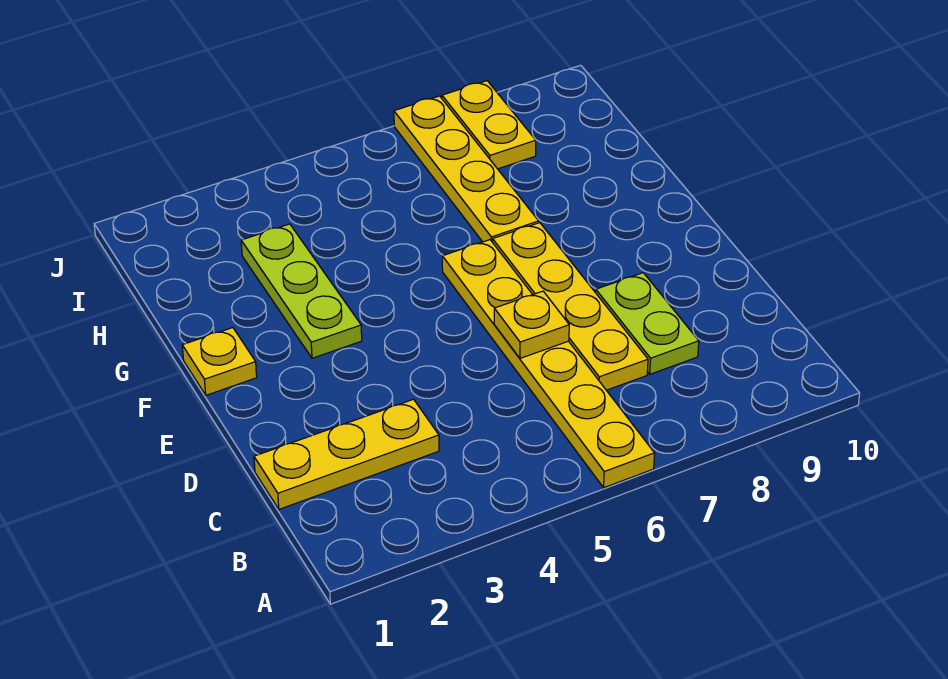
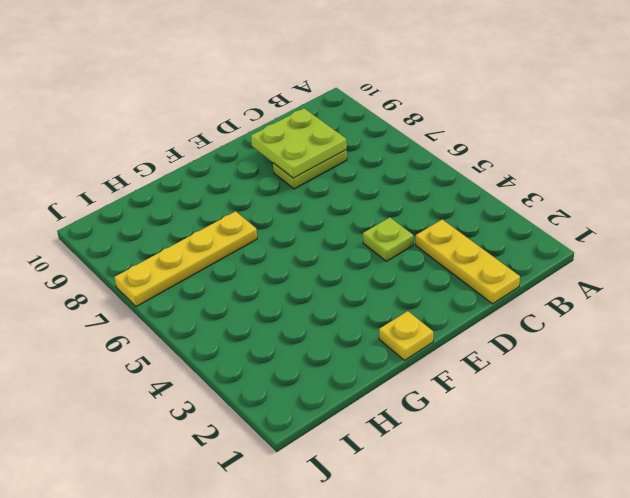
lime plate C8:D9 level 2 -> none
lime plate D4 level 1 -> none
none -> yellow plate A6:F6 level 1
none -> yellow plate C7:F7 level 1

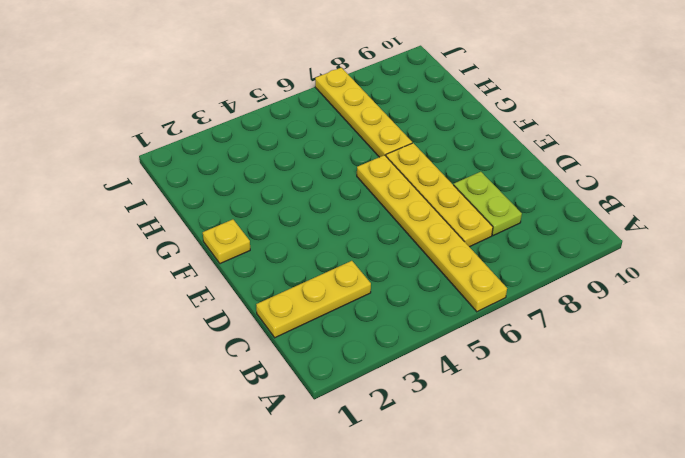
none -> lime plate F3:H3 level 1
none -> yellow plate I8:J8 level 1

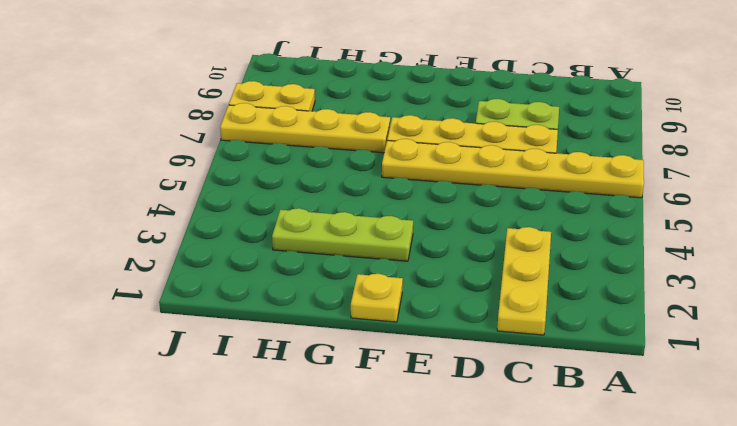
none -> yellow plate D6 level 2

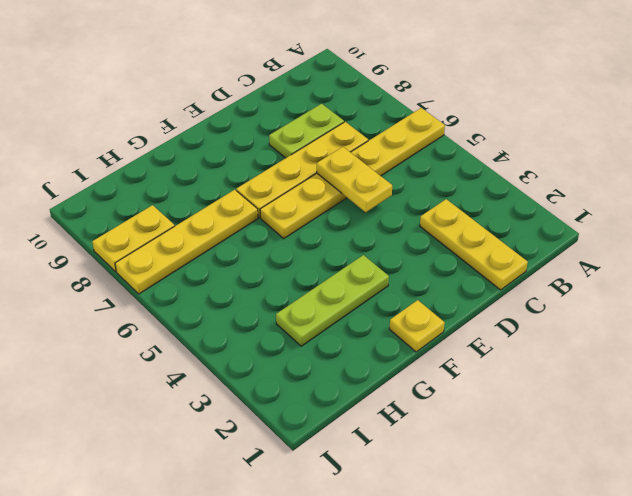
yellow plate D5:D6 level 2 -> yellow plate D6 level 2

